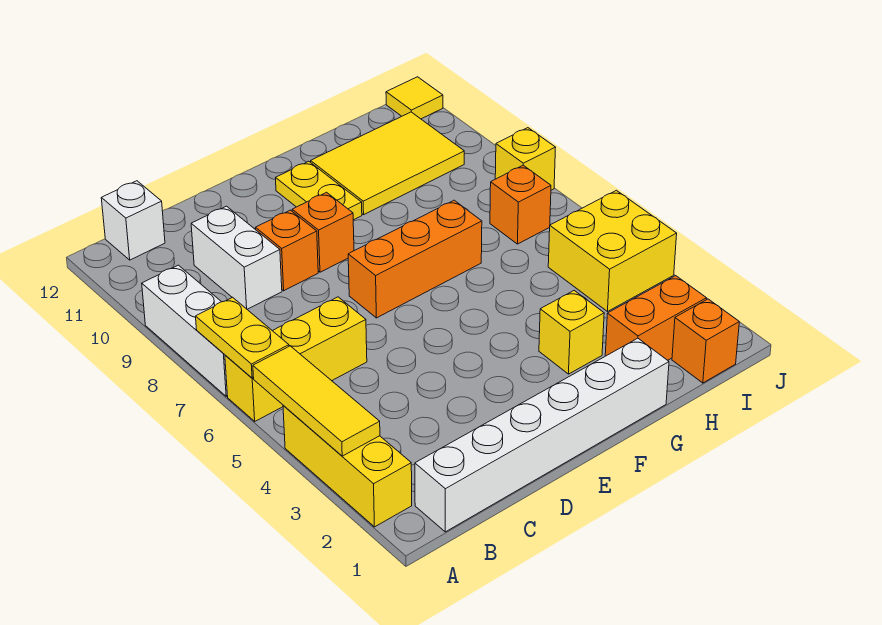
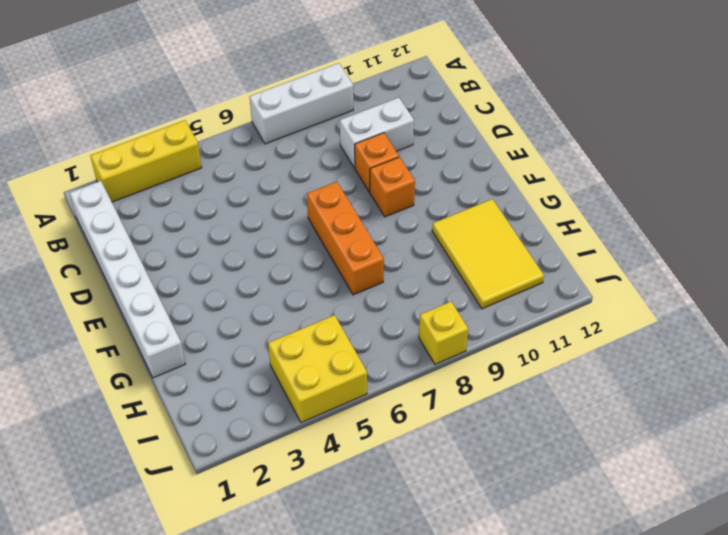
none -> yellow brick A6:C6 level 1
none -> white brick B12 level 1
none -> yellow plate F10:F11 level 1

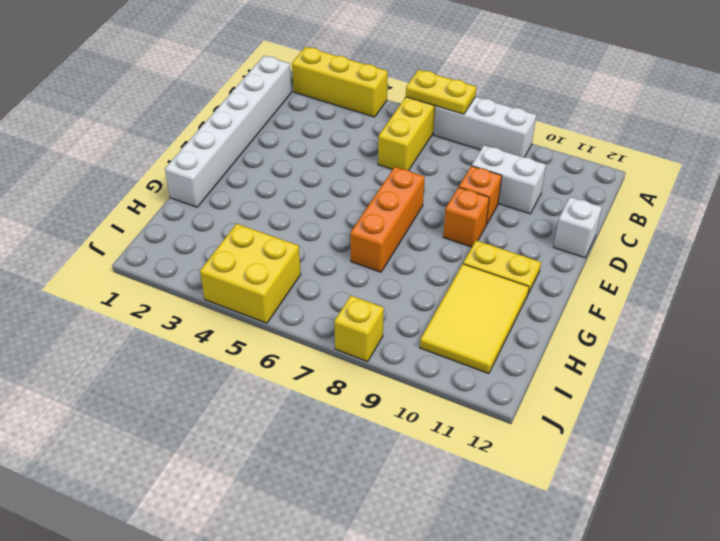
white brick D12 level 1 -> white brick B12 level 1
none -> yellow brick G3 level 1
none -> orange brick H2:I2 level 1
none -> orange brick I1 level 1

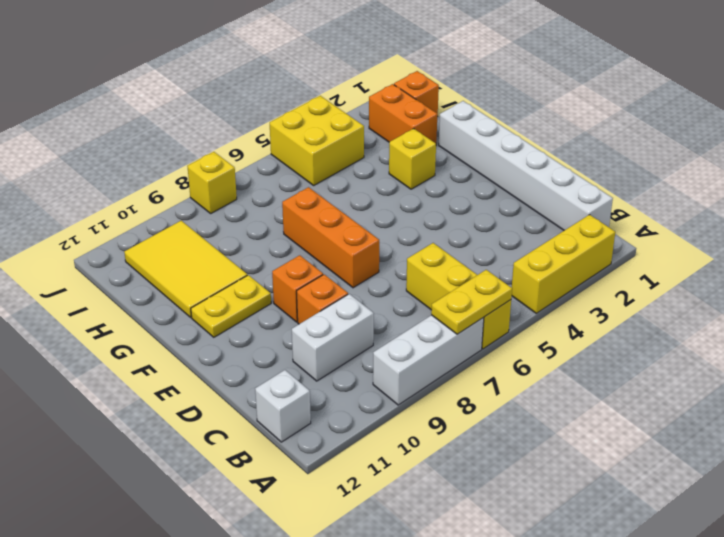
none -> orange brick I7 level 1
none -> yellow tile J12 level 1
none -> yellow tile A3:A5 level 2

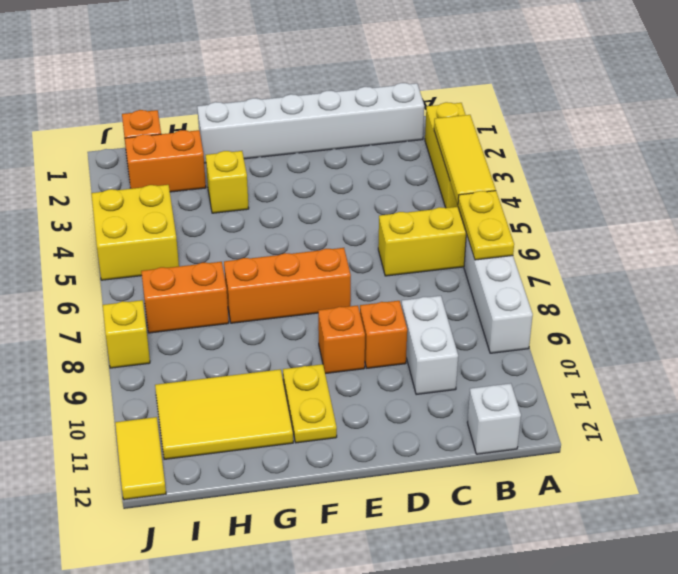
orange brick H7:I7 level 1 -> orange brick I7 level 1
yellow tile J11:J12 level 1 -> yellow tile J12 level 1

